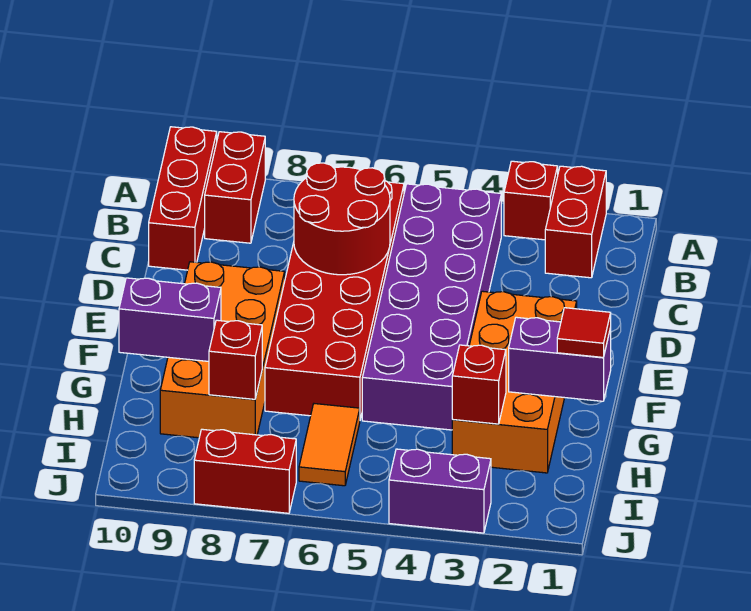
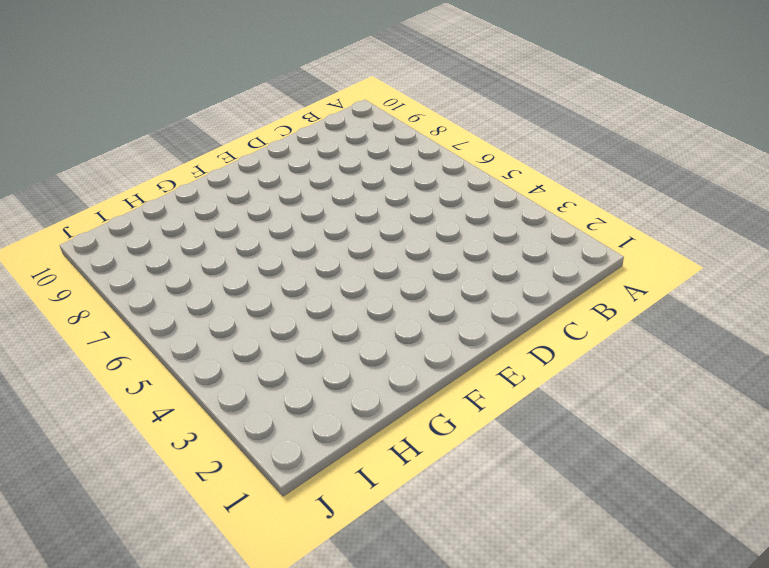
none -> red brick A2:B2 level 1
none -> red brick A3 level 1
none -> red brick A9:B9 level 1

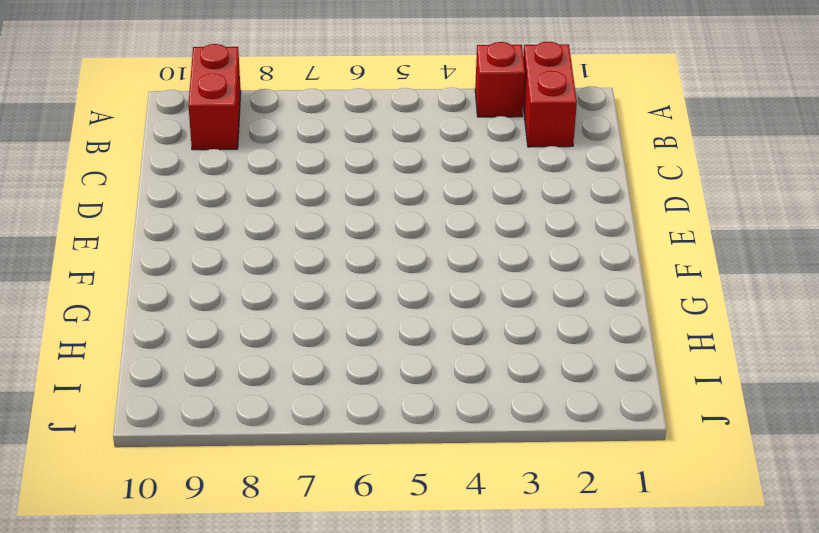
none -> red brick A10:C10 level 1
none -> purple brick B4:G5 level 1
none -> red brick B6:G7 level 1

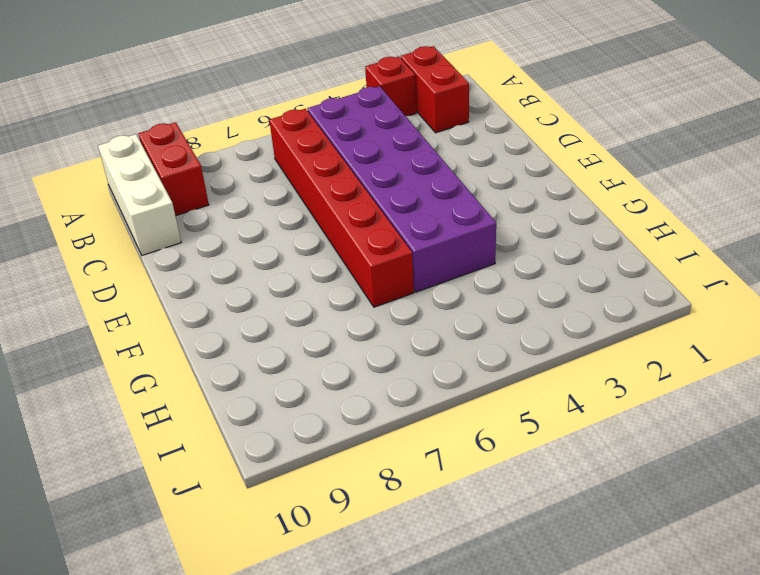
white brick A10:C10 level 1 -> red brick A10:C10 level 1
red brick B6:G6 level 1 -> red brick B6:G7 level 1
none -> orange brick E2:H3 level 1
none -> orange brick E8:H9 level 1
none -> orange tile H6:I6 level 1

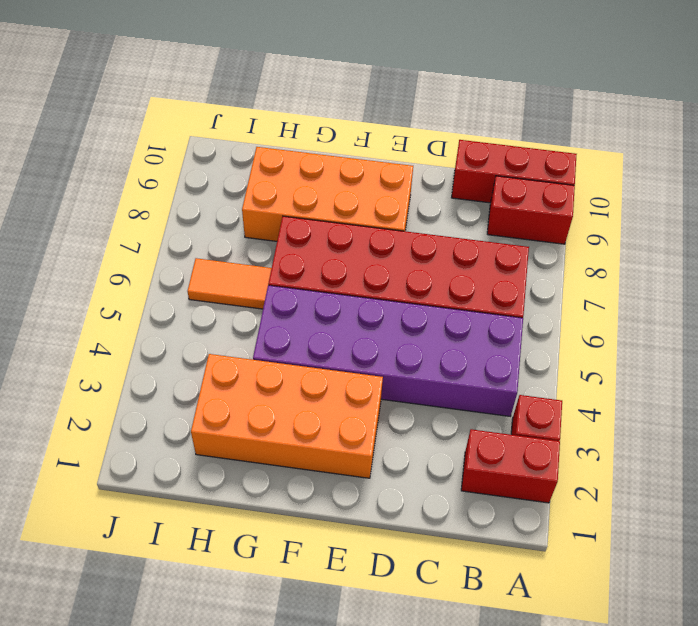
none -> purple brick J3:J4 level 1
none -> red brick J7:J8 level 1
none -> red round brick C6:D7 level 2

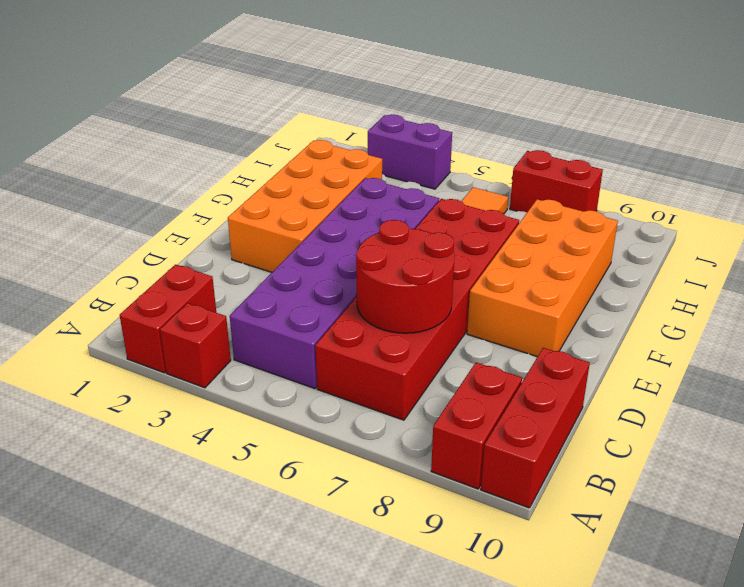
none -> purple brick G1:G2 level 2
none -> purple brick G9:G10 level 2
none -> red brick H3 level 2

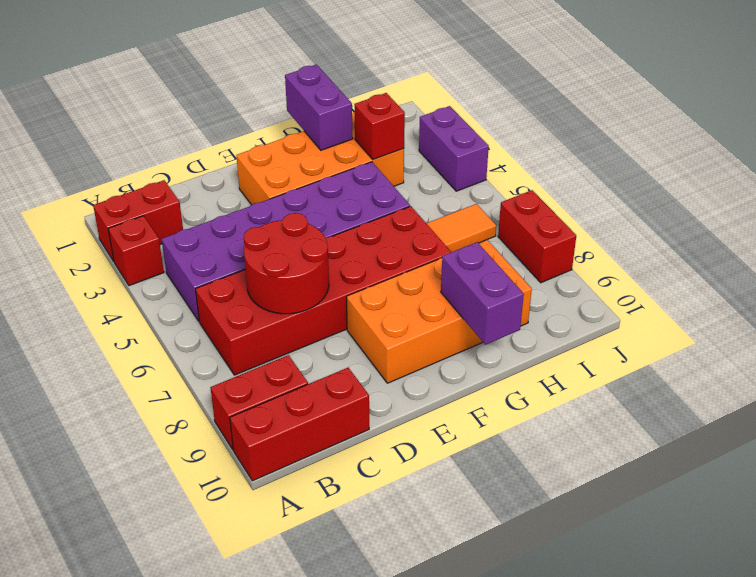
none -> red brick H8 level 2
none -> red tile G1 level 3

